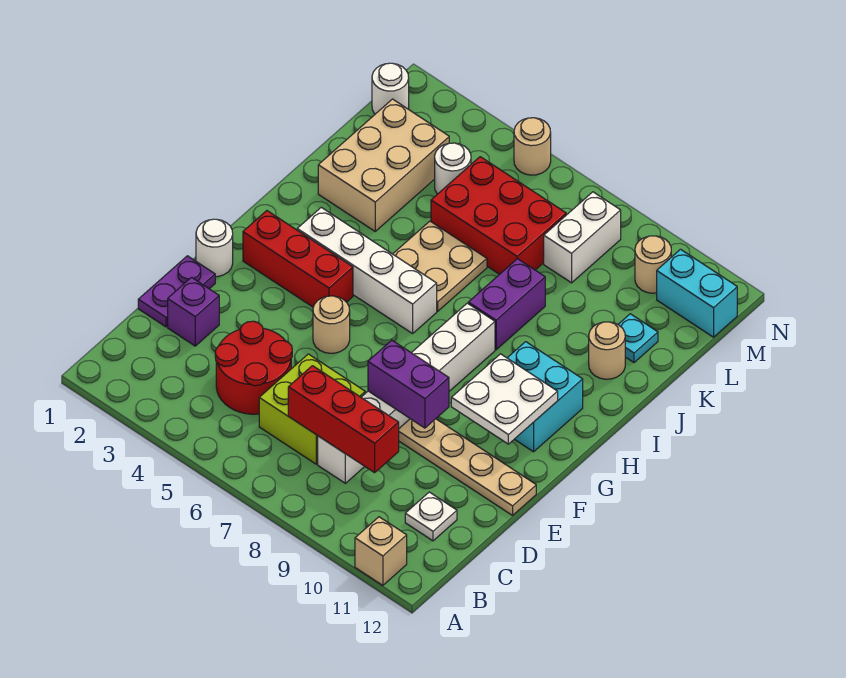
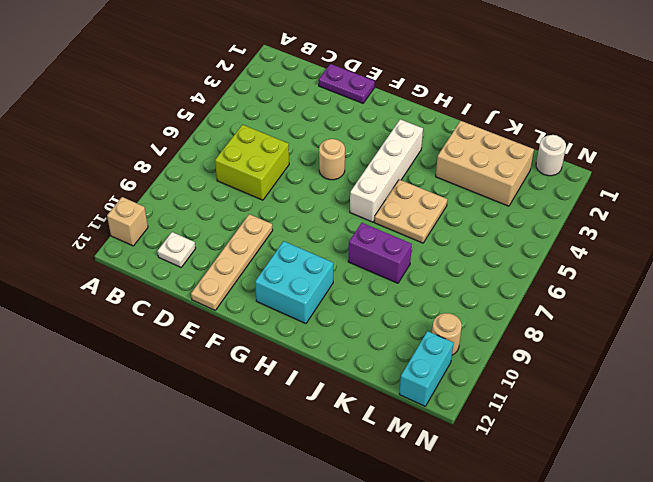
none -> red round brick C4:D5 level 1
none -> white brick C8:H8 level 1
none -> purple brick D2 level 1

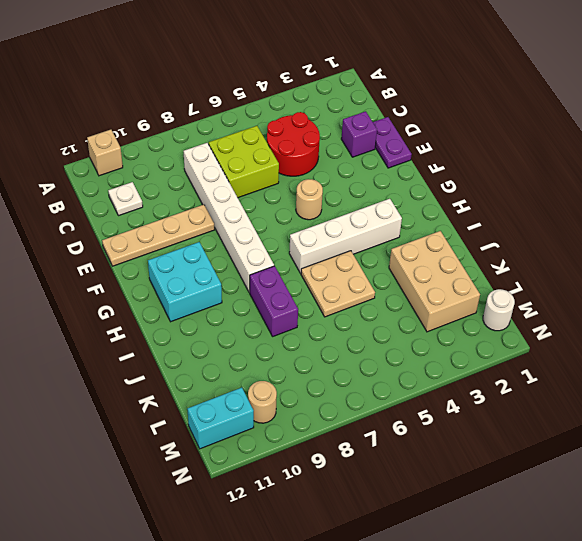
none -> white round brick F1 level 1
none -> red brick G2:G4 level 1
none -> tan round brick J11 level 1

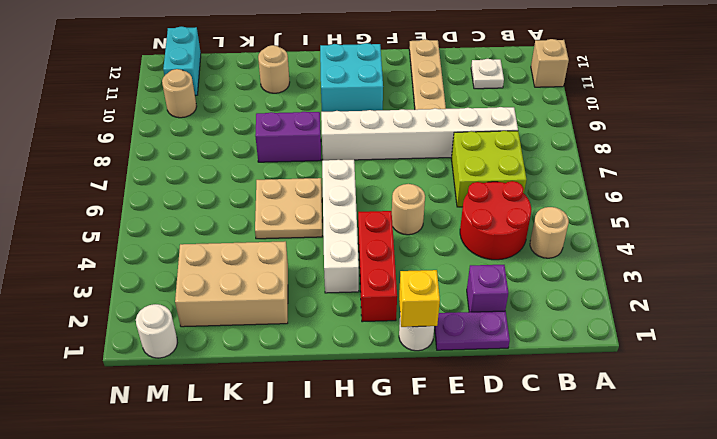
tan round brick B4 level 1 -> tan round brick N5 level 1
yellow brick F1 level 2 -> none
none -> red brick K5:L7 level 1
none -> cyan plate K11 level 1
none -> white round brick L4 level 1

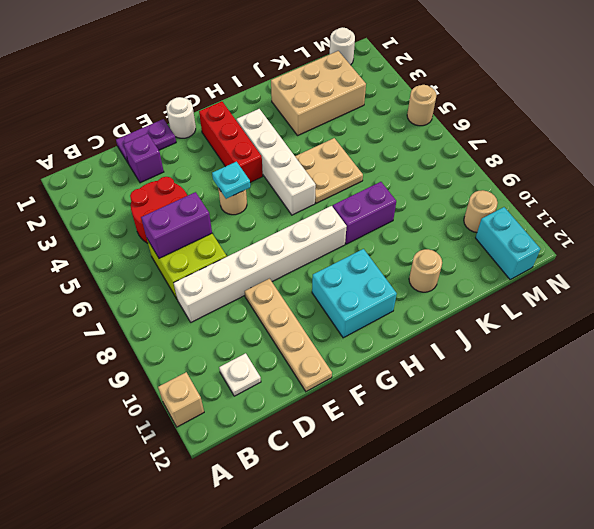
purple brick C6:D6 level 2 -> purple brick E8:E9 level 2
cyan plate F5 level 2 -> cyan plate K11 level 1
none -> red brick K5:L7 level 1
none -> white round brick L4 level 1
none -> white brick L8:M8 level 1

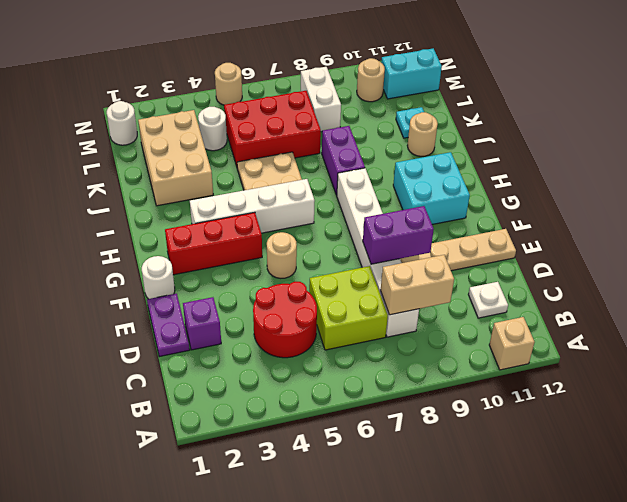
tan brick C8:C9 level 2 -> red brick C7:C9 level 2
none -> white plate F10:G11 level 2

